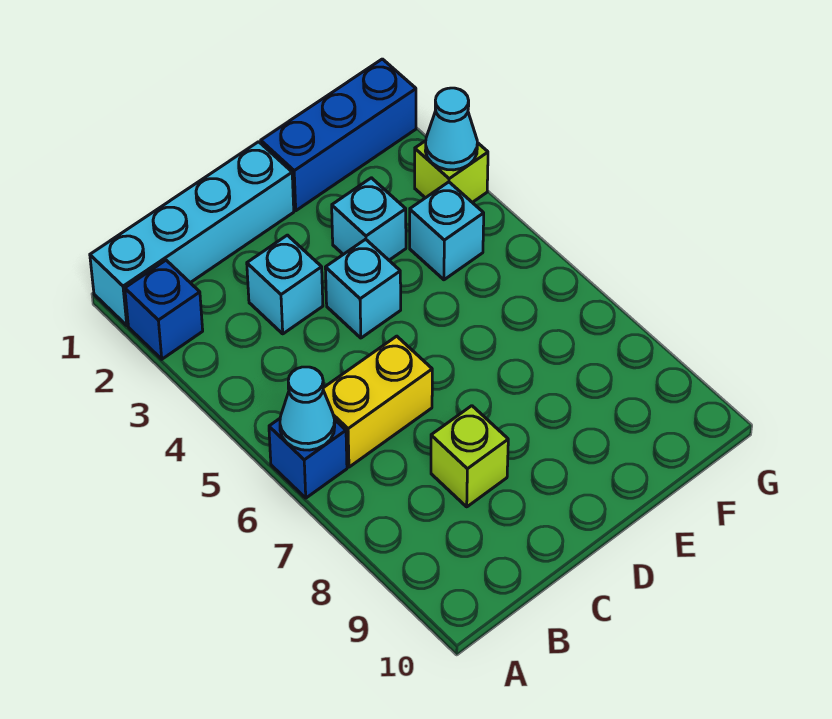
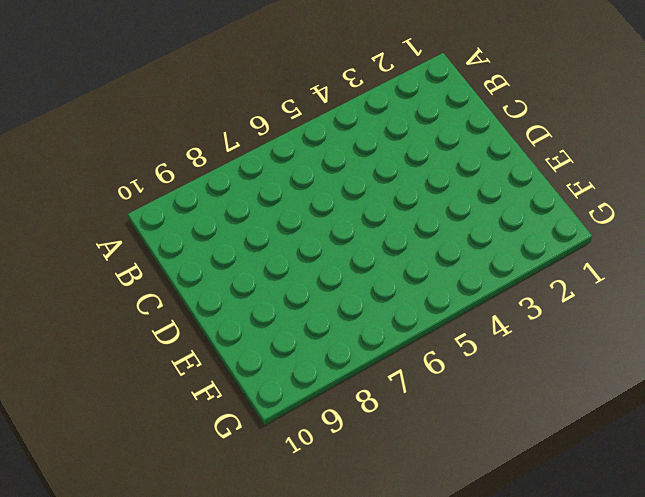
none -> cyan brick A1:D1 level 1
none -> blue brick A2 level 1
none -> blue brick A6 level 1

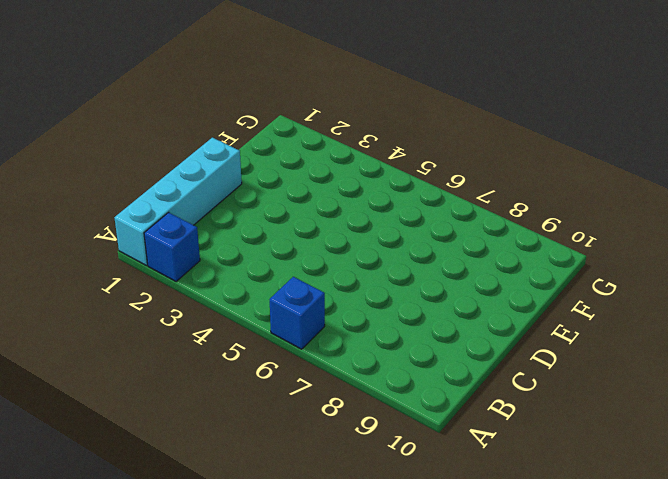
none -> yellow brick B6:C6 level 1
none -> cyan brick C3 level 1
none -> lime brick C8 level 1

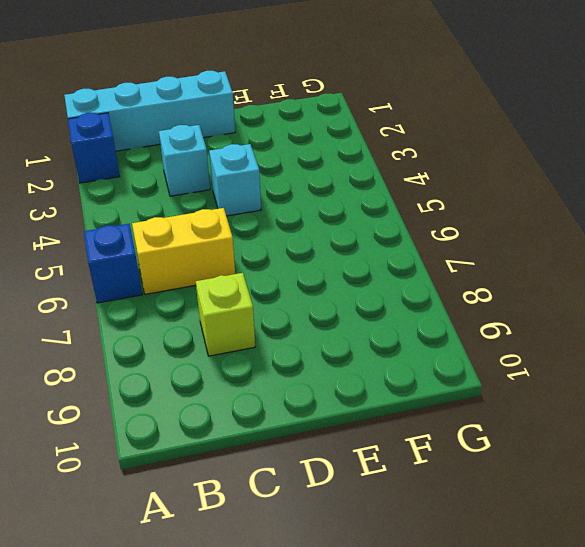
none -> blue brick E1:G1 level 1
none -> cyan brick E3 level 1
none -> cyan brick F4 level 1

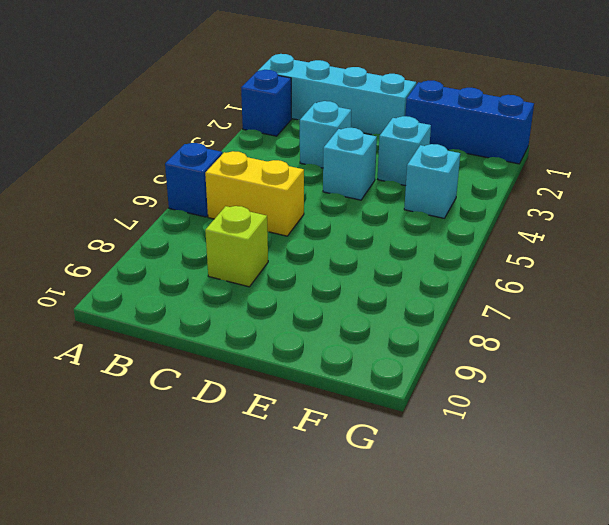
none -> lime brick G3 level 1
none -> cyan cone A6 level 2
none -> cyan cone G3 level 2

